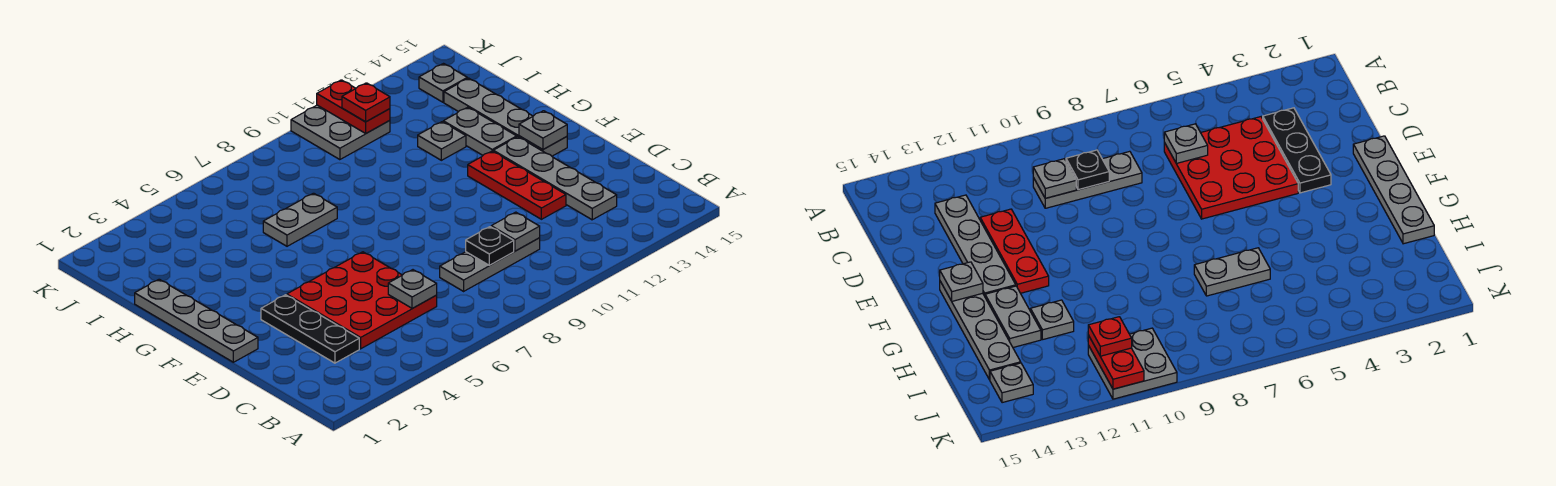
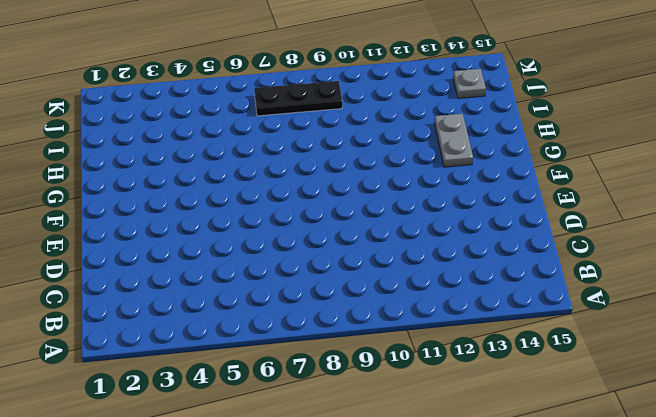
black plate J7:J9 level 1 -> black plate C3:E3 level 1
none -> red plate C4:E6 level 1
none -> grey plate C8:C10 level 1
none -> grey plate C13:F13 level 1

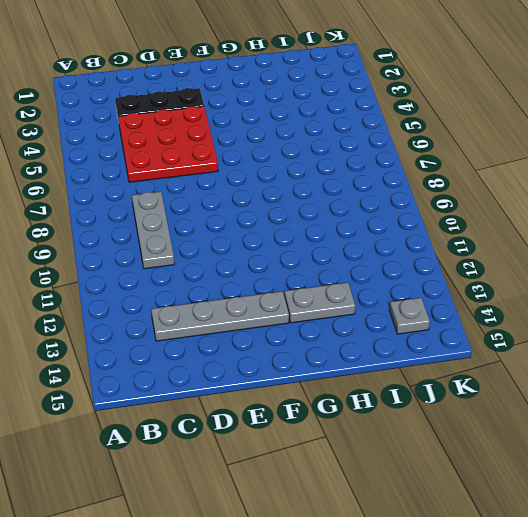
none -> red plate D12:F12 level 1
none -> grey plate E1:H1 level 1
none -> grey plate F14:I14 level 1

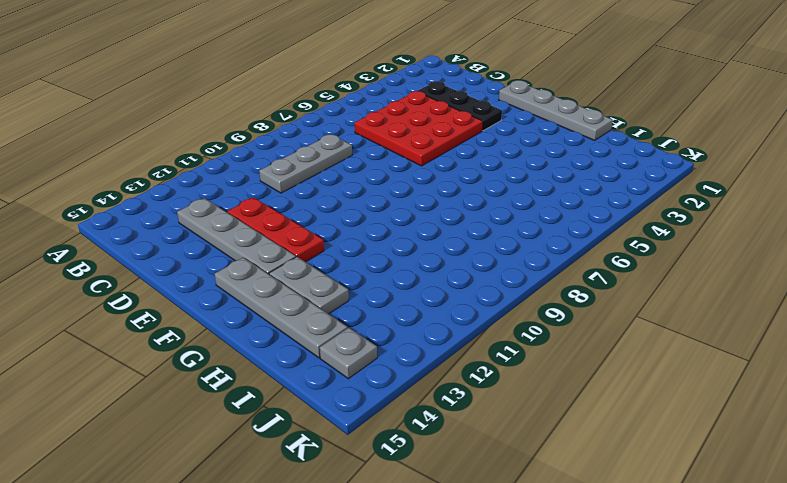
none -> grey plate H6:H7 level 1
none -> grey plate H12 level 1
none -> grey plate J10:K11 level 1

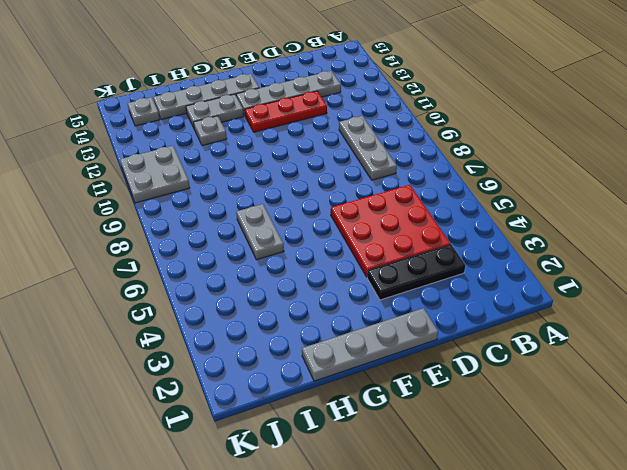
none -> grey plate C6 level 2
none -> black plate C9 level 2
none -> grey plate C10 level 2

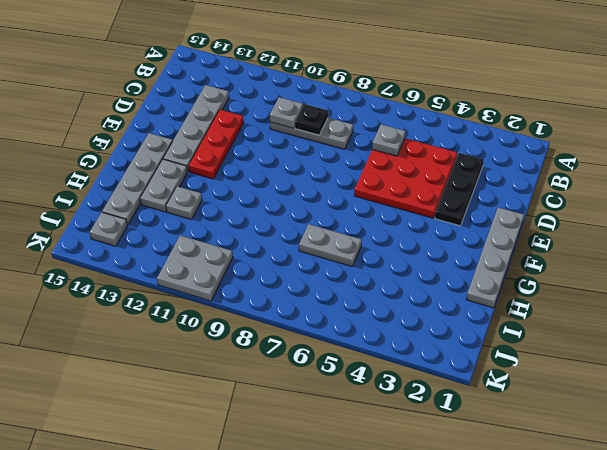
none -> grey plate F14 level 2
none -> red plate J11:K11 level 2
none -> red plate J11 level 3

